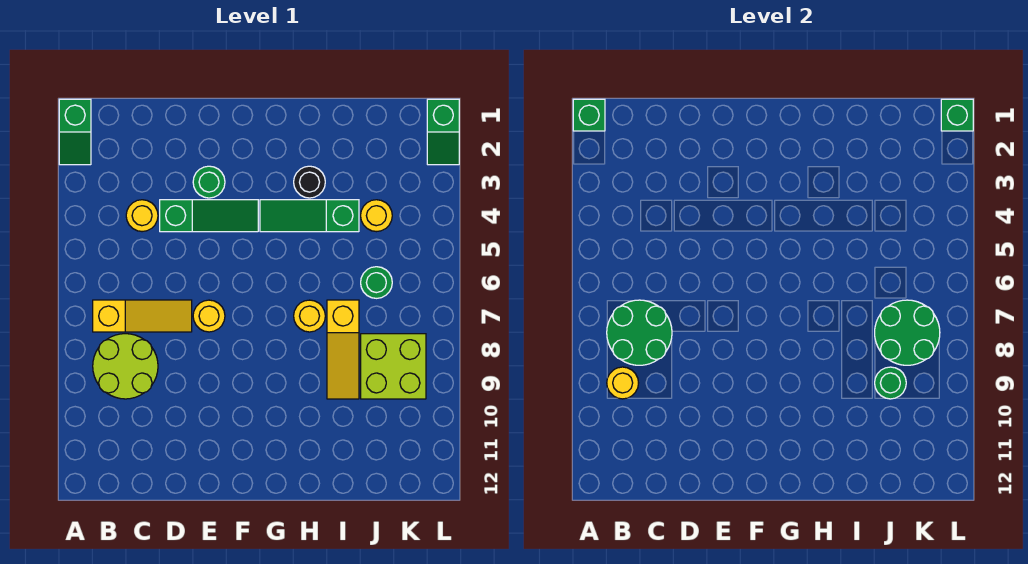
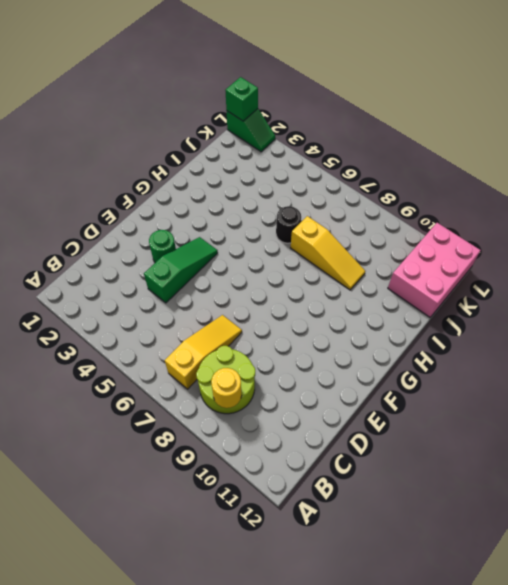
black round brick I6 level 1 -> black round brick H3 level 1
pink brick J11:L12 level 1 -> none
none -> green slope A1:A2 level 1 top 1
none -> yellow round brick C4 level 1
none -> yellow round brick E7 level 1

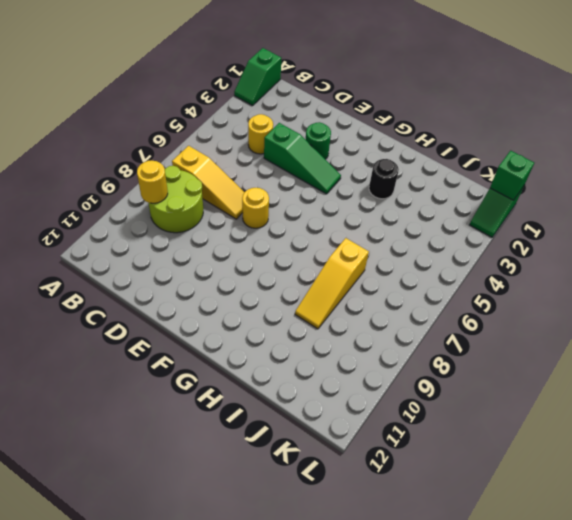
none -> green slope G4:I4 level 1 top I
none -> yellow round brick H7 level 1
none -> yellow round brick J4 level 1

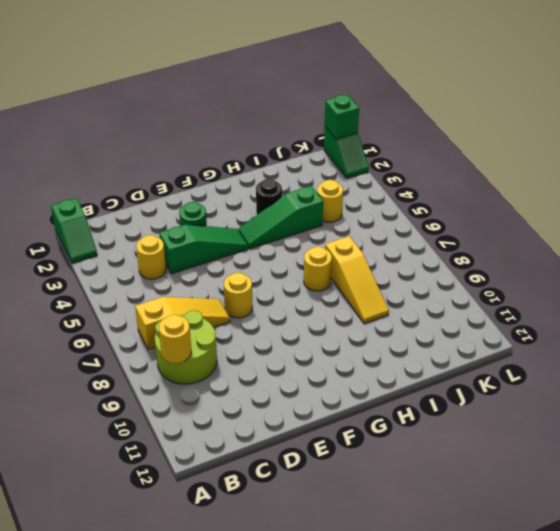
none -> green round brick J6 level 1
none -> lime brick J8:K9 level 1
none -> green brick A1 level 2

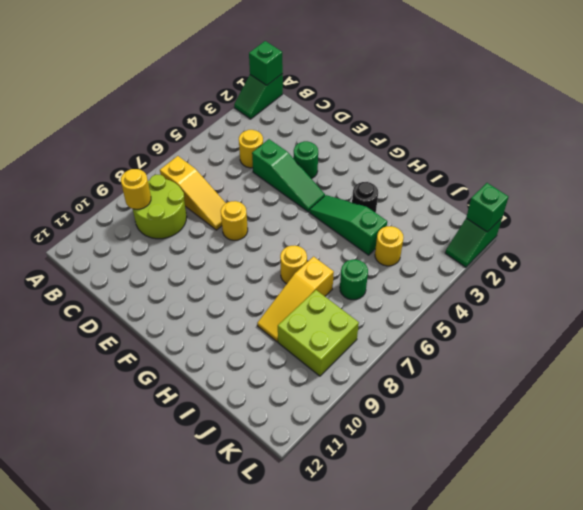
none -> green round brick B7:C8 level 2
none -> green round brick J7:K8 level 2
none -> green round brick J9 level 2

